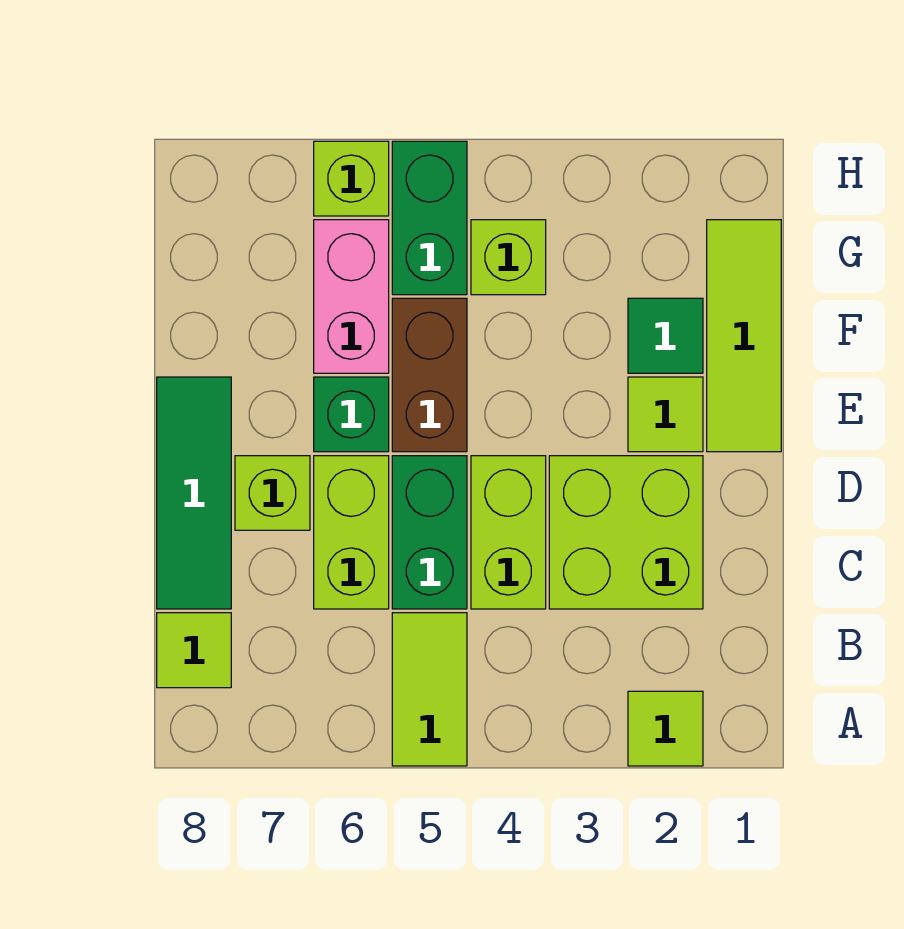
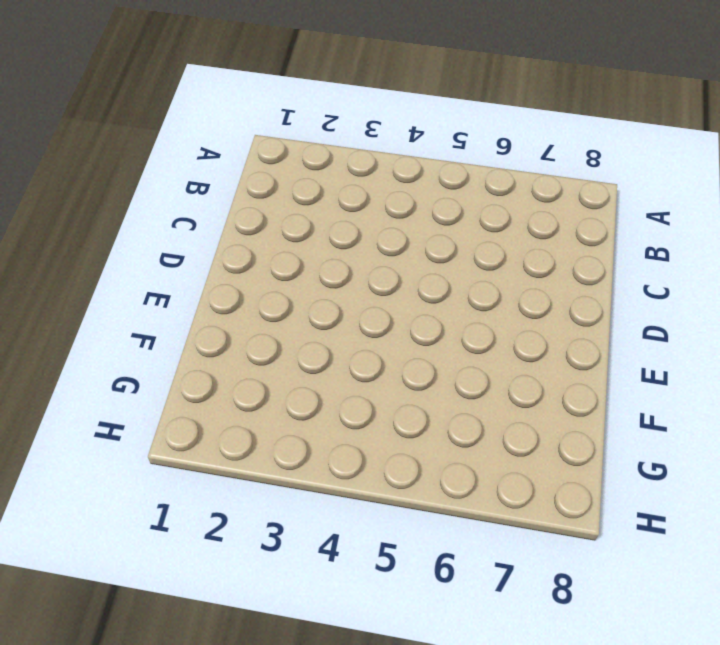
none -> lime tile A2 level 1
none -> lime tile A5:B5 level 1
none -> lime tile B8 level 1

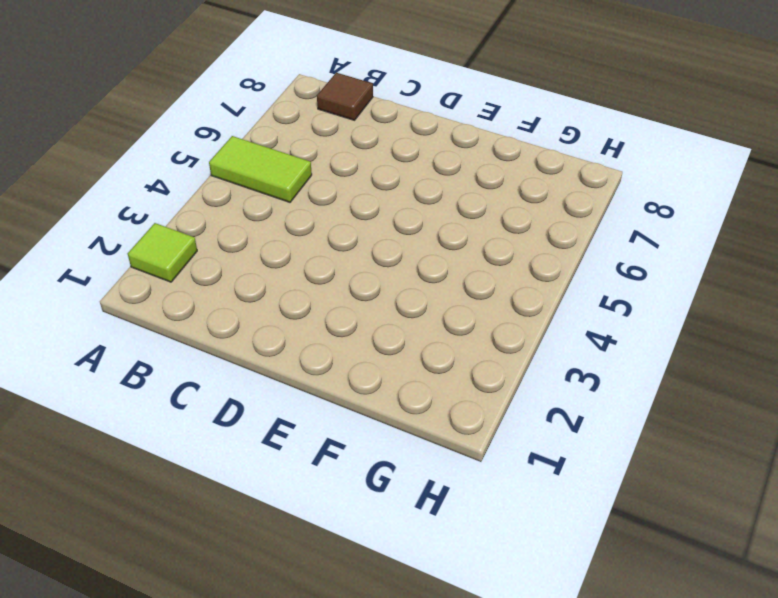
brown tile B8 level 1 -> lime tile B8 level 1
none -> lime brick C2:D3 level 1
none -> lime brick C4:D4 level 1
none -> green brick C5:D5 level 1

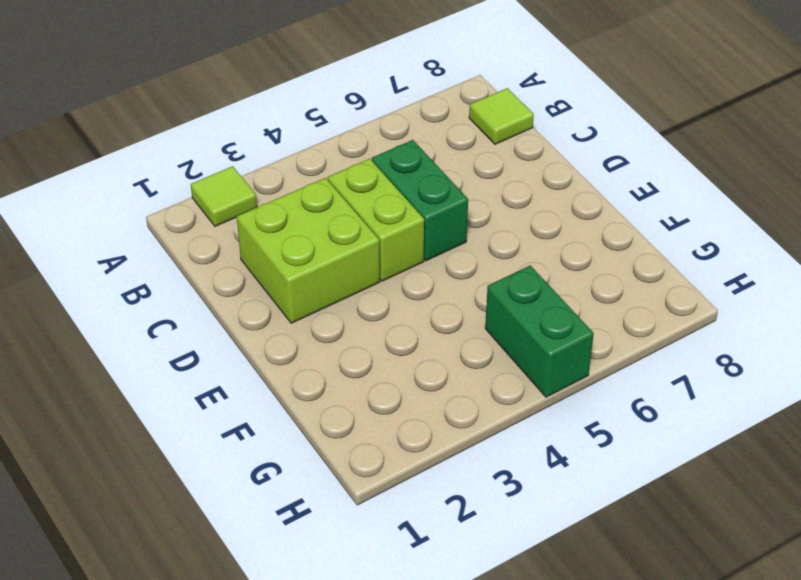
none -> lime tile A5:B5 level 1
none -> lime brick C6:D6 level 1
none -> green tile C8:E8 level 1

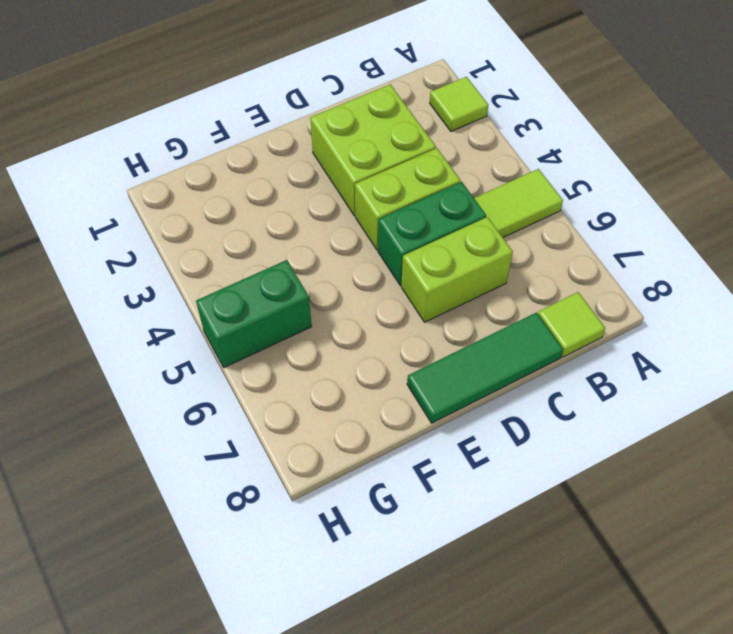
none -> lime brick D7 level 1
none -> lime tile E1:G1 level 1
none -> lime tile E2 level 1

